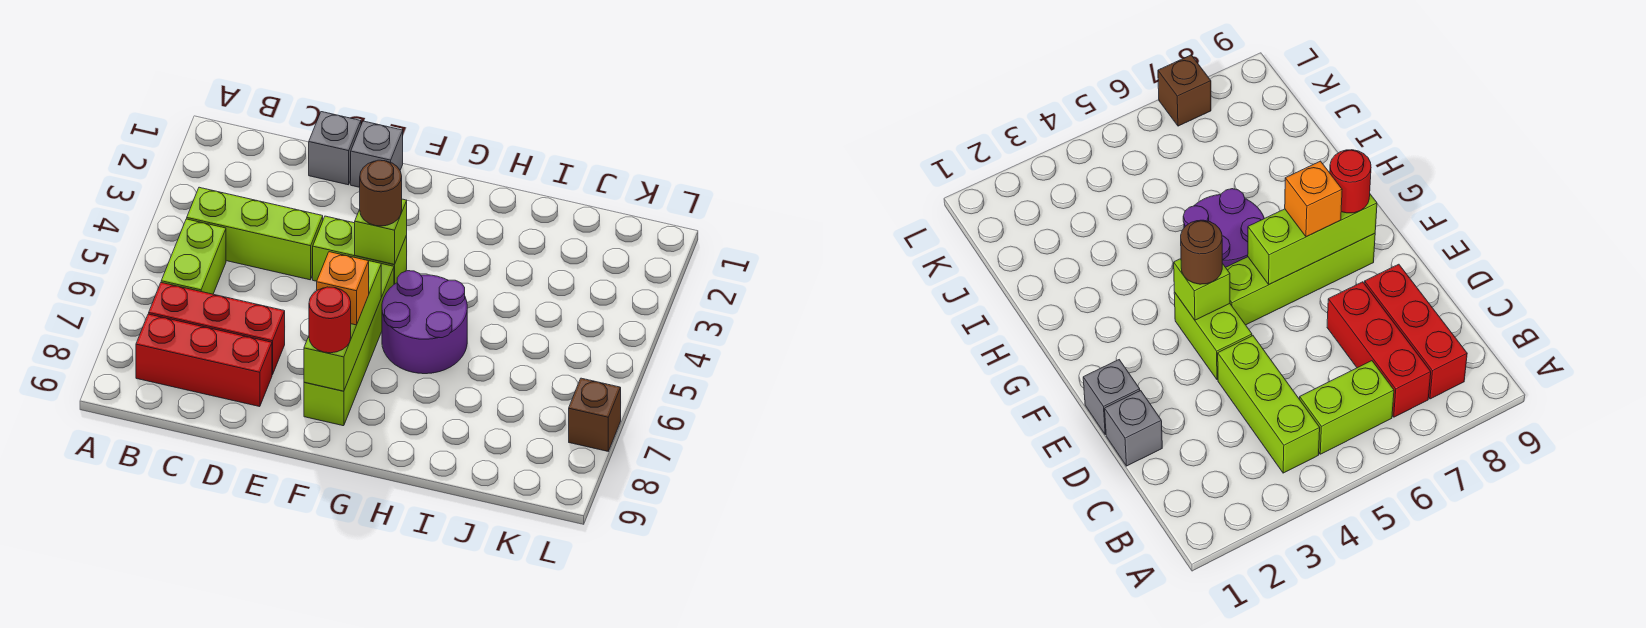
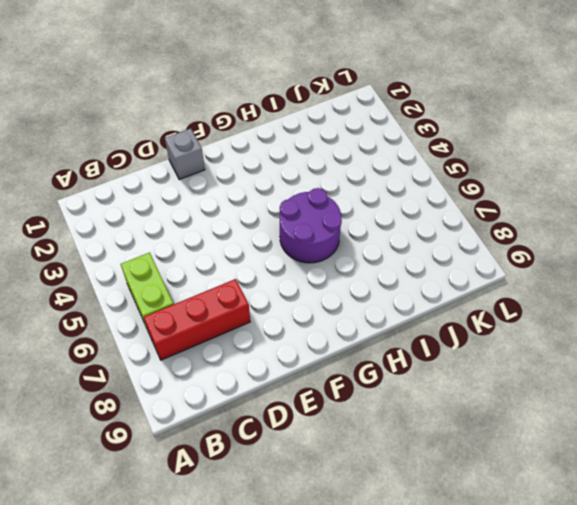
none -> lime brick B4:D4 level 1
none -> red brick B8:D8 level 1
none -> grey brick D1 level 1

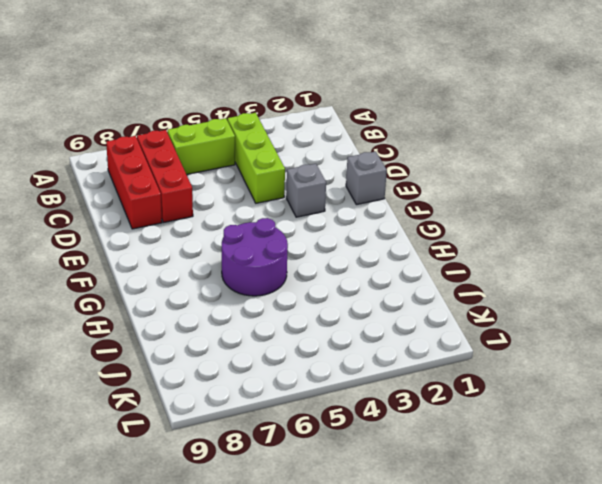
grey brick E3 level 1 -> grey brick D1 level 1
none -> lime brick E4:F4 level 1
none -> lime brick F5:F8 level 1
none -> brown brick L7 level 1

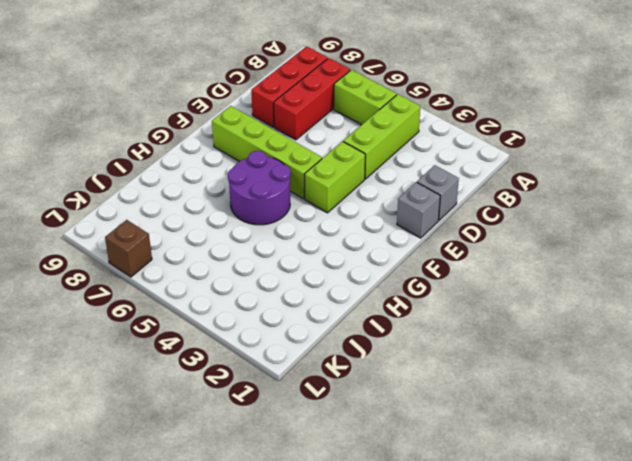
none -> lime brick F4 level 2
none -> lime brick F6:F8 level 2
none -> brown round brick F4 level 3

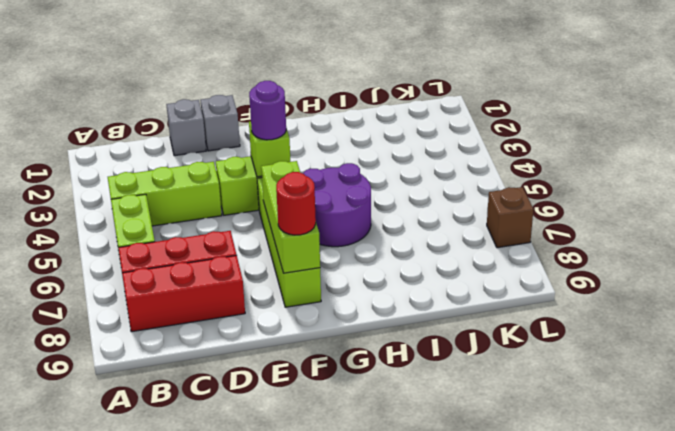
purple round brick F4 level 3 -> brown round brick F4 level 3
none -> orange brick F7 level 3

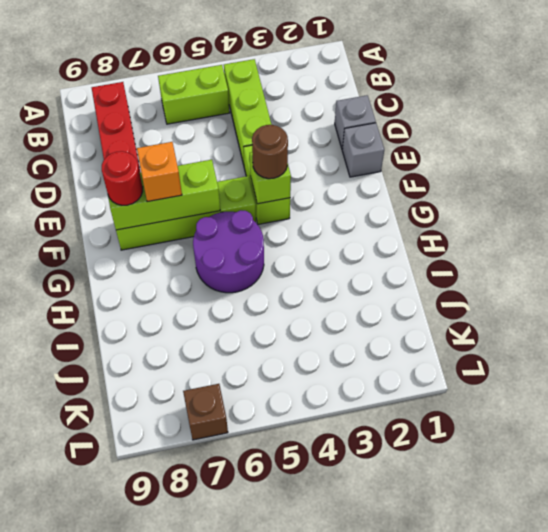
none -> red brick B7:D7 level 1

